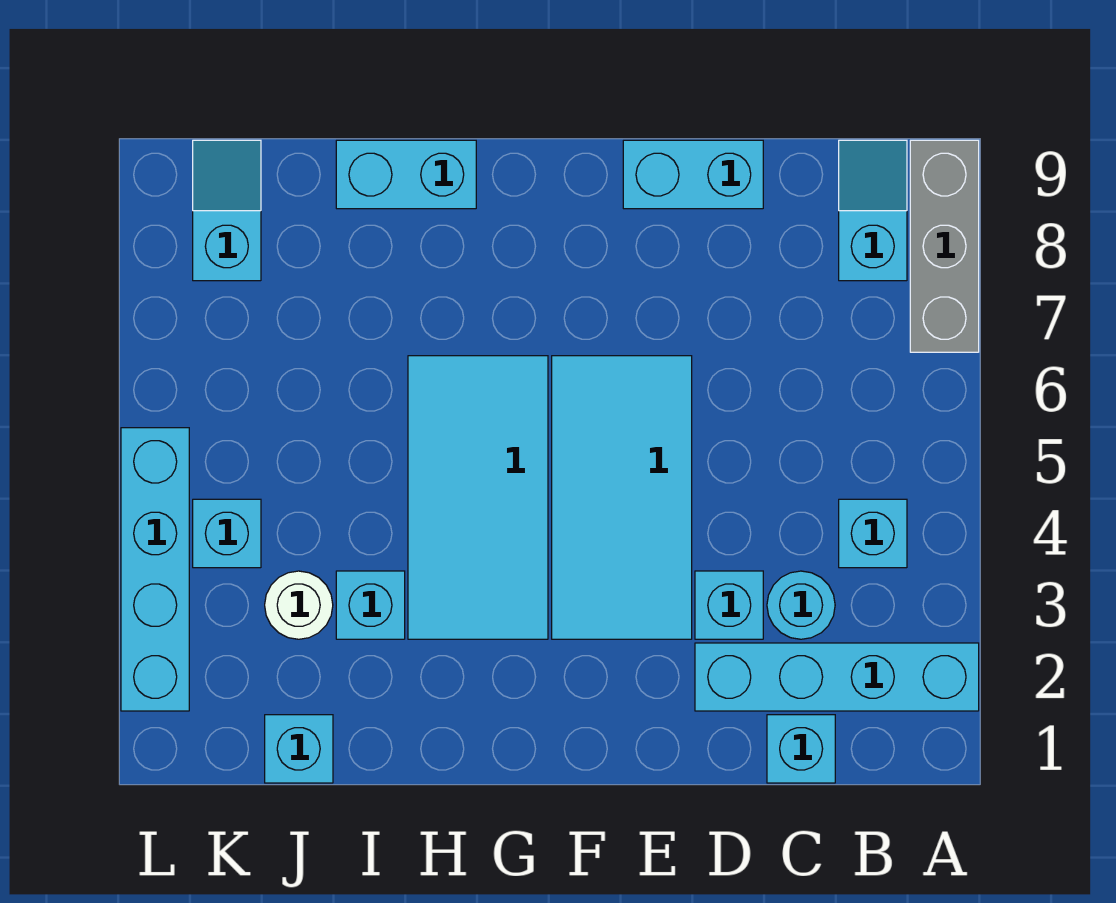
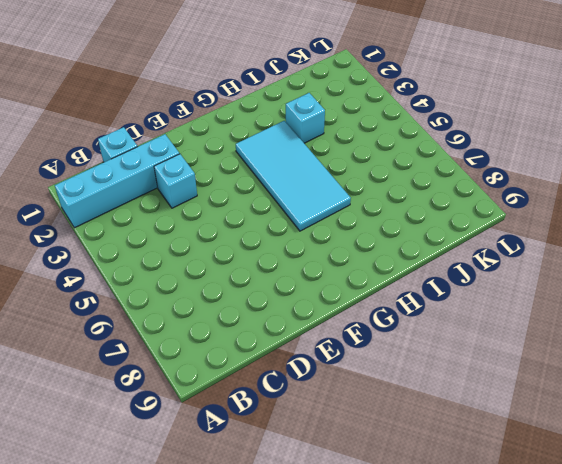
none -> grey brick A7:A9 level 1
none -> cyan brick B4 level 1
none -> cyan slope B8:B9 level 1 top 8

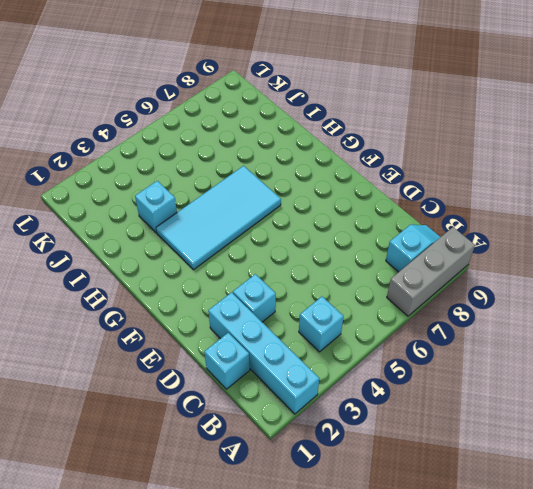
none -> cyan round brick C3 level 1
none -> cyan brick D9:E9 level 1
none -> cyan tile E3:F6 level 1

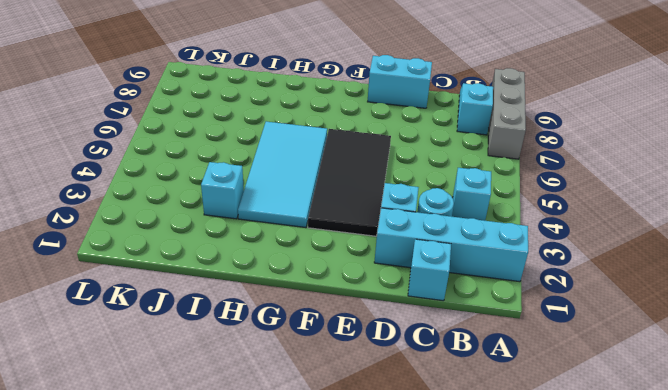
black tile E3:F6 level 1 -> cyan tile E3:F6 level 1
none -> cyan brick H9:I9 level 1
none -> cyan brick J1 level 1
none -> white round brick J3 level 1

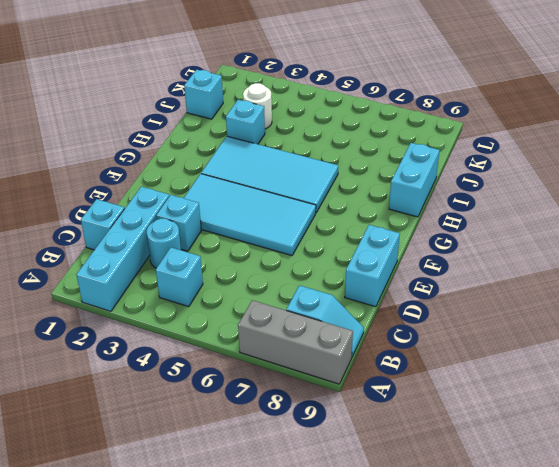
none -> cyan brick K4 level 1
none -> cyan slope K8:K9 level 1 top 8
none -> cyan brick L2:L5 level 1

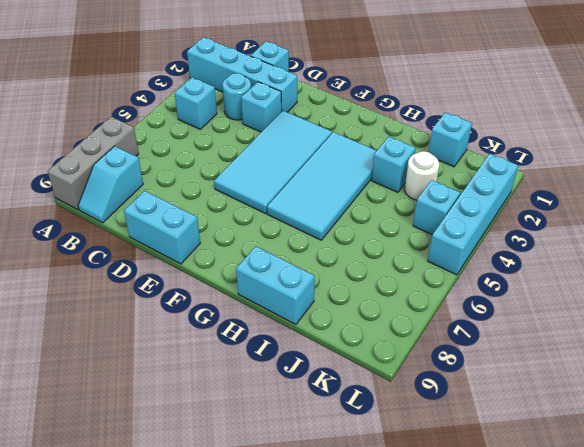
none -> cyan slope K8:K9 level 1 top 8

